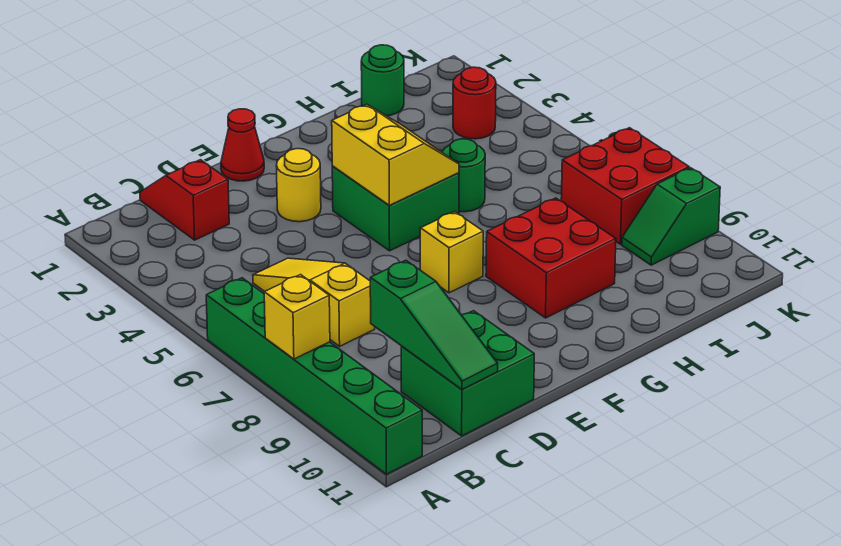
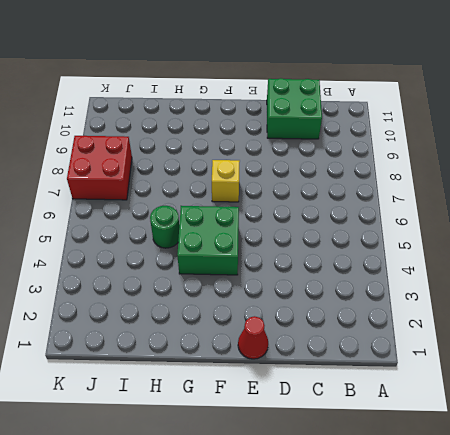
none -> green brick A6:A11 level 1
none -> red slope C1:C2 level 1 top 2
none -> yellow slope C5:C7 level 1 top 7

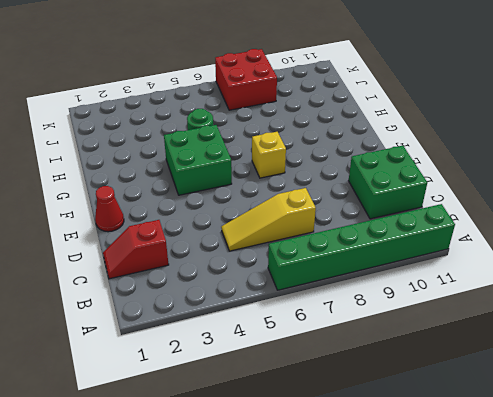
none -> yellow round brick E3 level 1
none -> red brick G8:H9 level 1
none -> green round brick I1 level 1

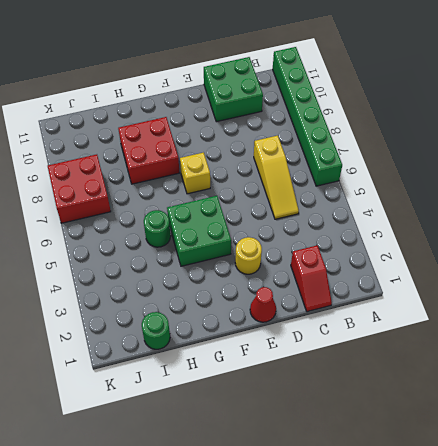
none -> red round brick J3 level 1
none -> green slope J9:K9 level 1 top K
none -> yellow brick A8 level 2

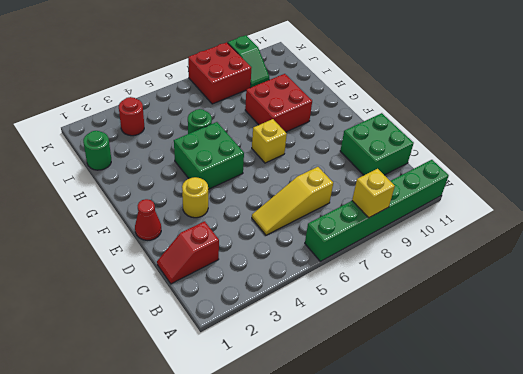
none -> green slope C9:C11 level 2 top 9
none -> yellow slope F4:G5 level 2 top F

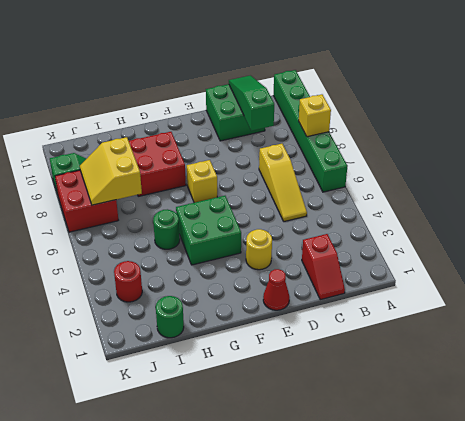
yellow slope I7:J8 level 2 top I -> yellow slope F4:G5 level 2 top F

